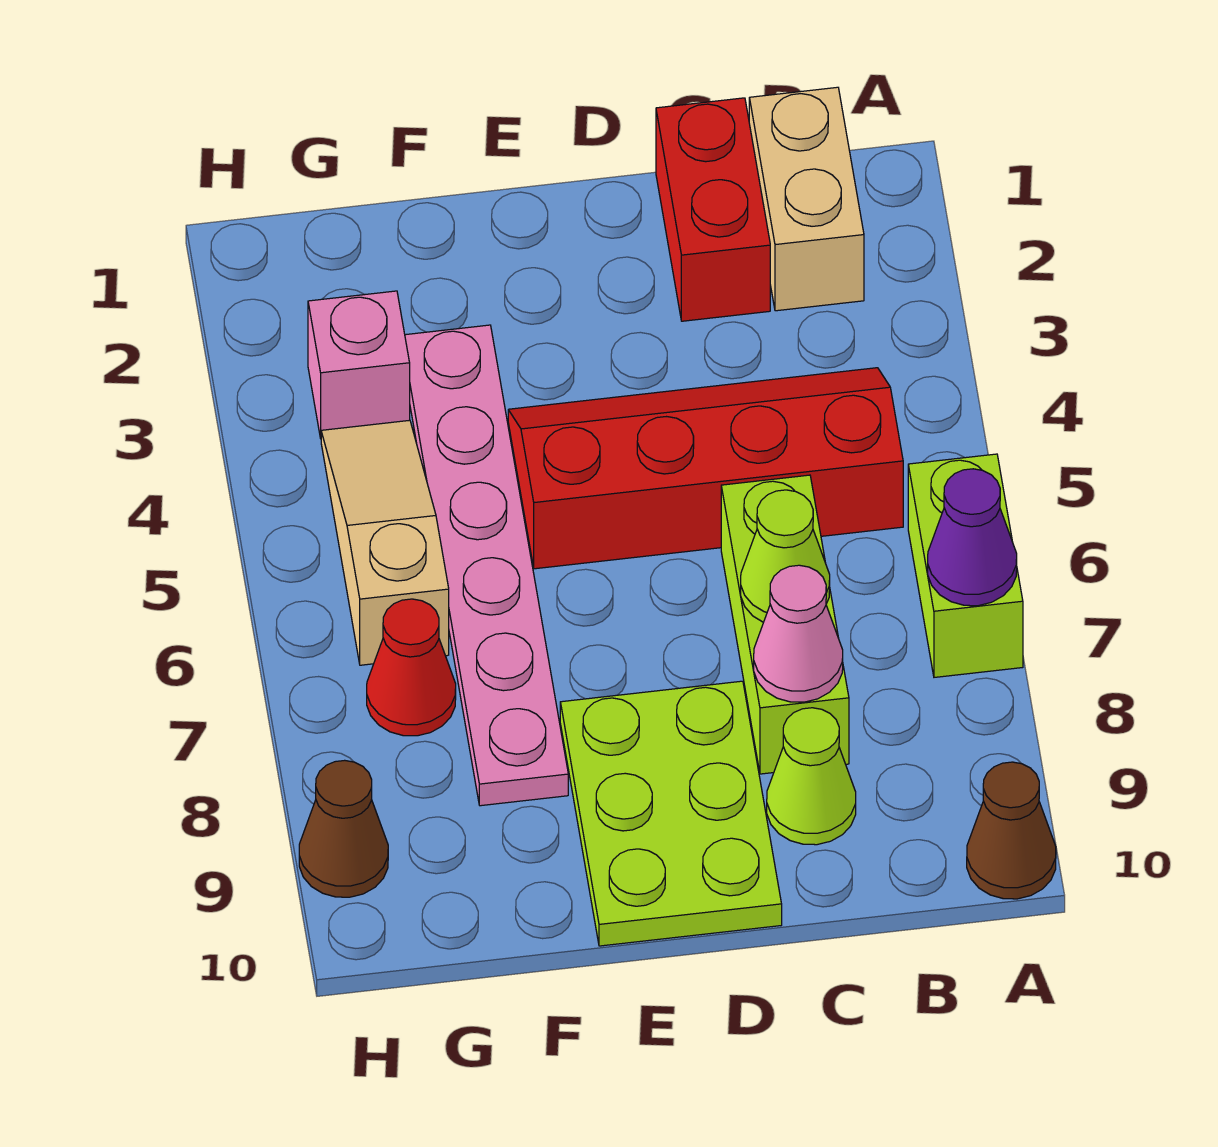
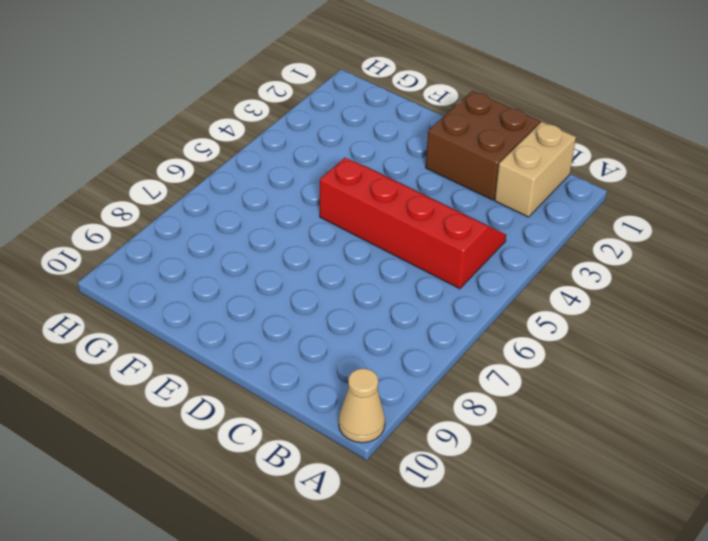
tan cone A10 level 1 -> brown cone A10 level 1
brown brick C1:D2 level 1 -> red brick C1:C2 level 1
none -> lime brick A6:A7 level 1
none -> lime brick C6:C8 level 1
none -> lime cone C9 level 1

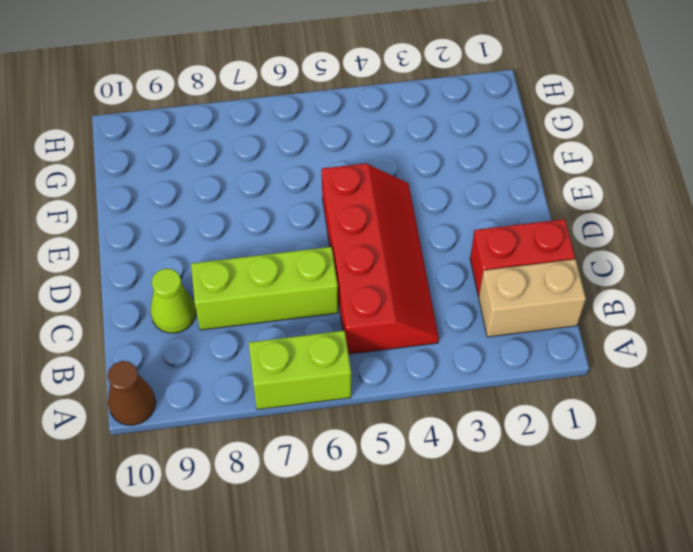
none -> lime plate D8:E10 level 1
none -> pink plate F3:F8 level 1
none -> pink brick G3 level 1

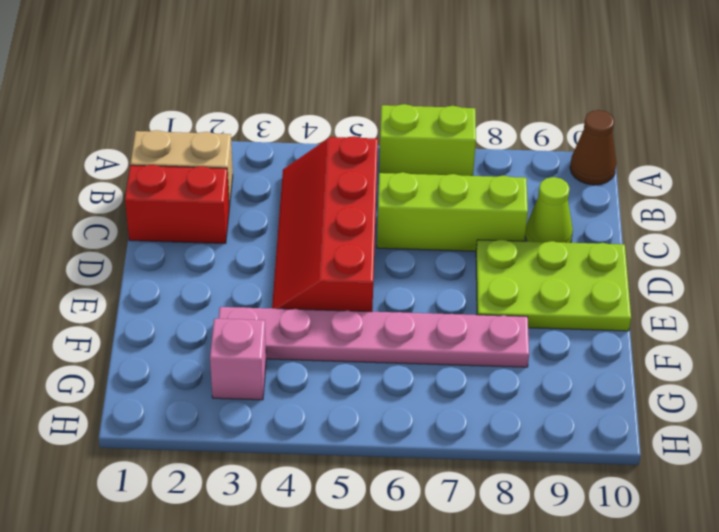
none -> tan slope G4:G6 level 1 top 6
none -> red cone G7 level 1
none -> brown cone H9 level 1

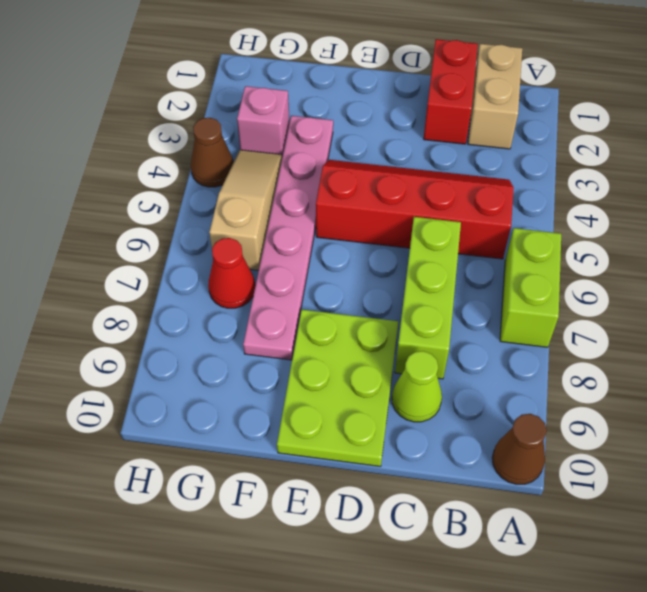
brown cone H4 level 1 -> brown cone H9 level 1
none -> purple cone A7 level 2
none -> lime cone C7 level 2
none -> pink cone C8 level 2

